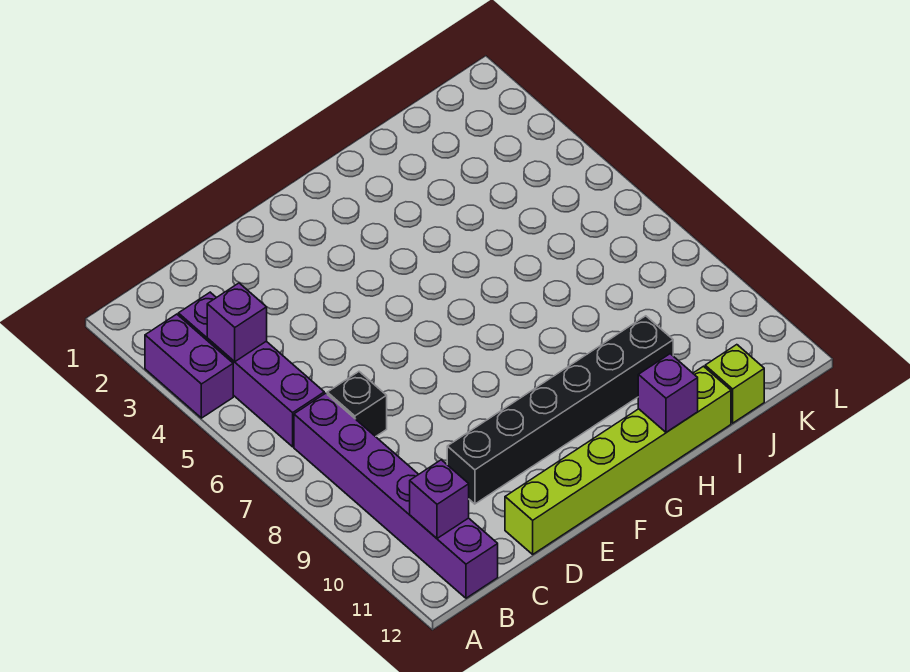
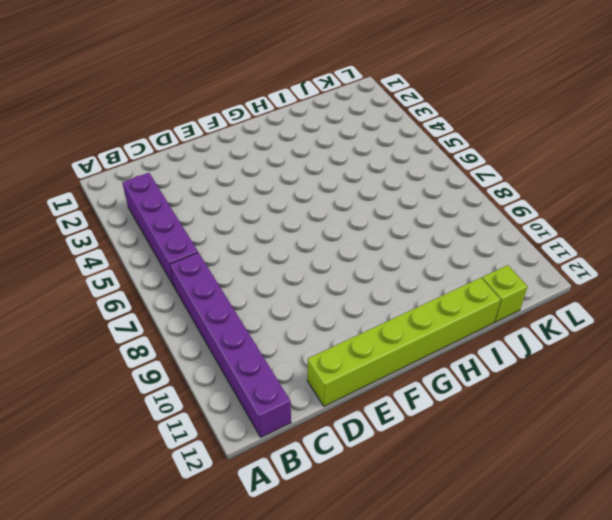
none -> purple brick A3:A4 level 1
none -> black brick C7 level 1

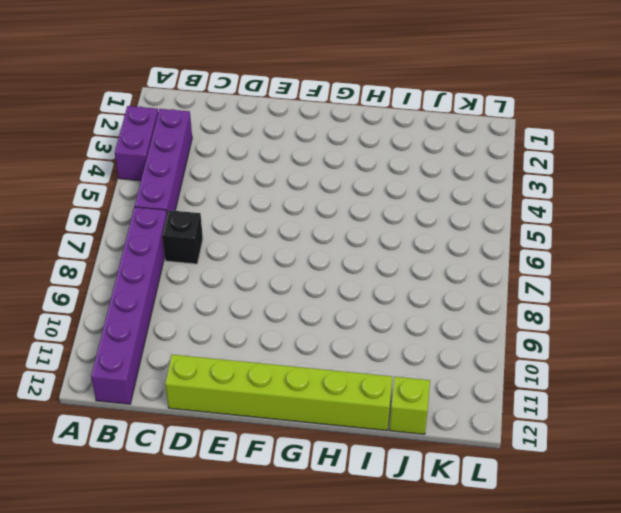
none -> black brick D10:I10 level 1
none -> purple brick B4 level 2

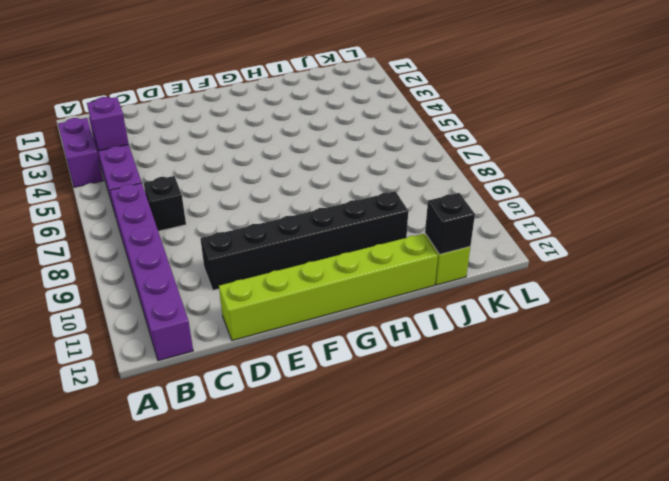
black brick J12 level 2 -> none
none -> purple brick B11 level 2
none -> purple brick H12 level 2

